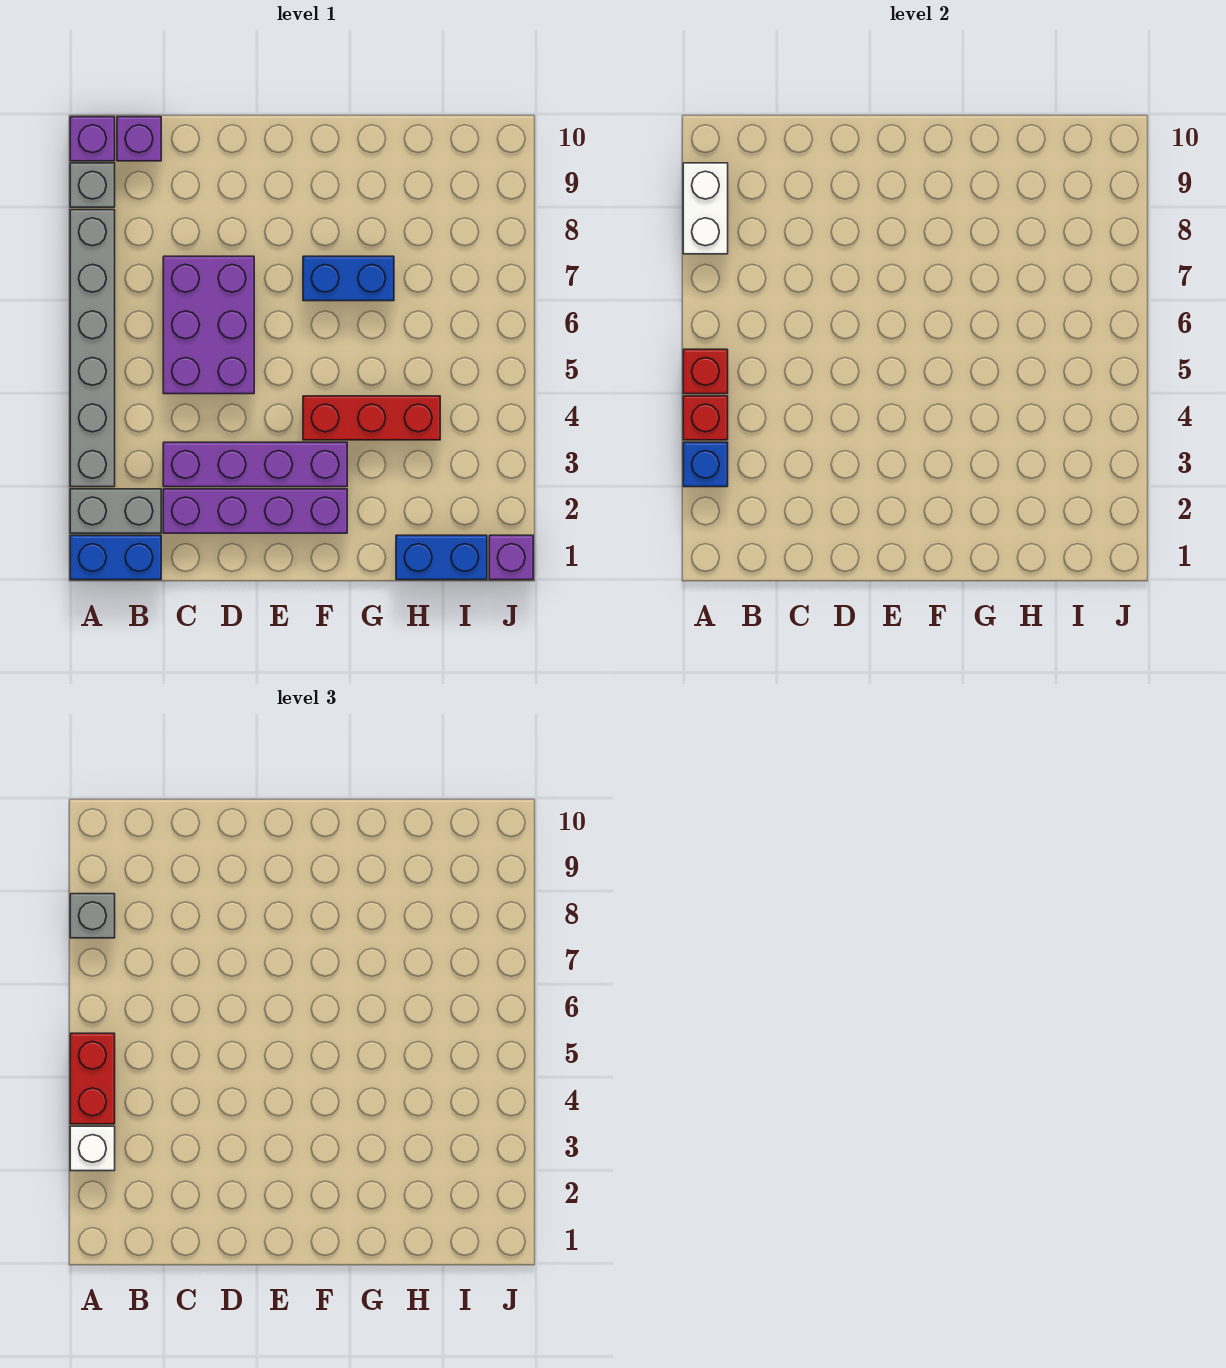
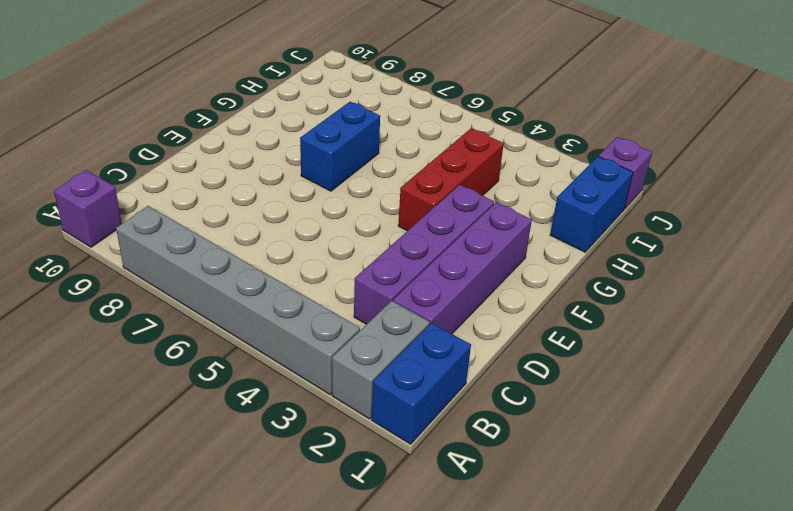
none -> grey brick A9 level 1
none -> purple brick B10 level 1
none -> purple brick C5:D7 level 1

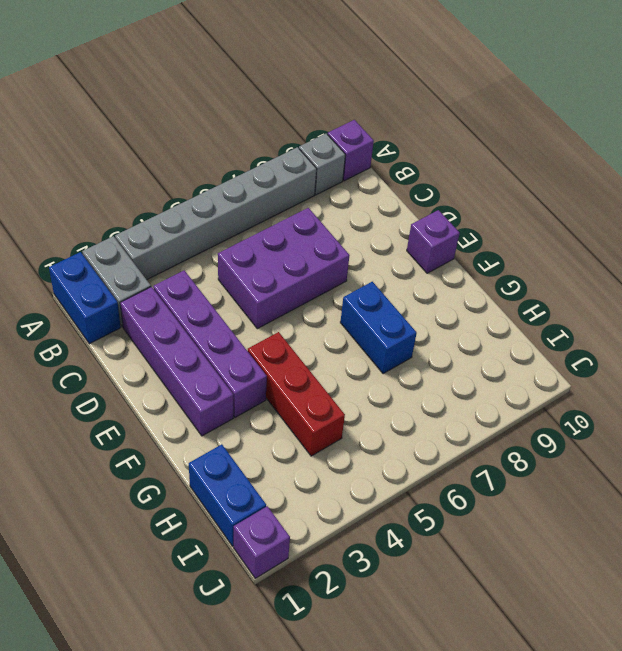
purple brick E10 level 1 -> purple brick B10 level 1
none -> blue brick A3 level 2
none -> red brick A4 level 2
none -> red brick A5 level 2

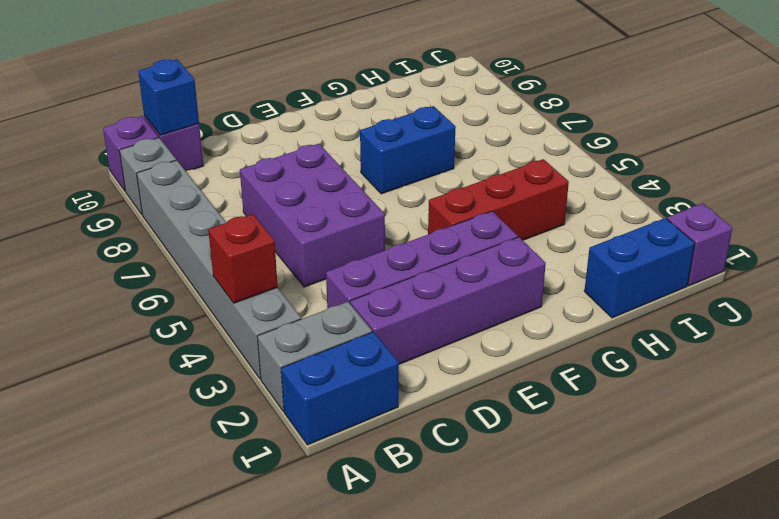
blue brick B10 level 2 -> blue brick A3 level 2
none -> red brick A5 level 2
none -> white brick A8:A9 level 2
none -> white brick A3 level 3

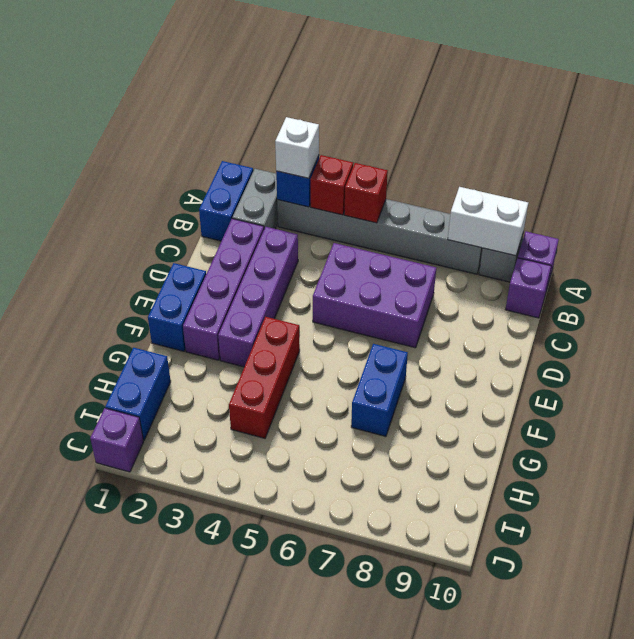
blue brick E1:F1 level 1 -> none
none -> red brick A4:A5 level 3
none -> grey brick A8 level 3

